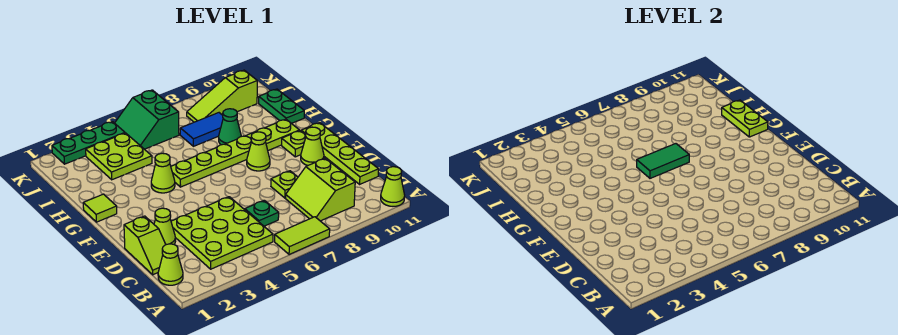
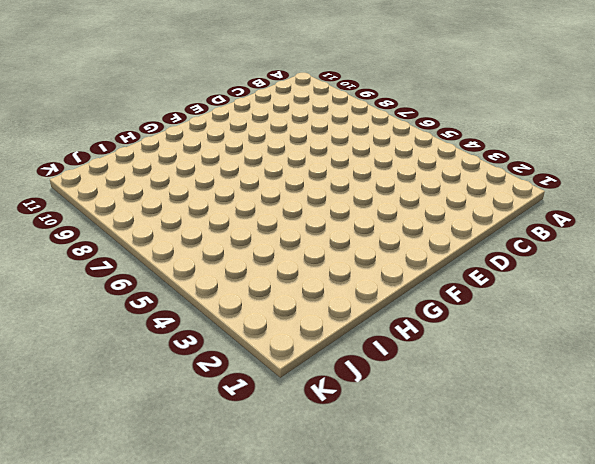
none -> lime tile A6:A7 level 1
none -> lime cone A11 level 1
none -> lime cone B1 level 1

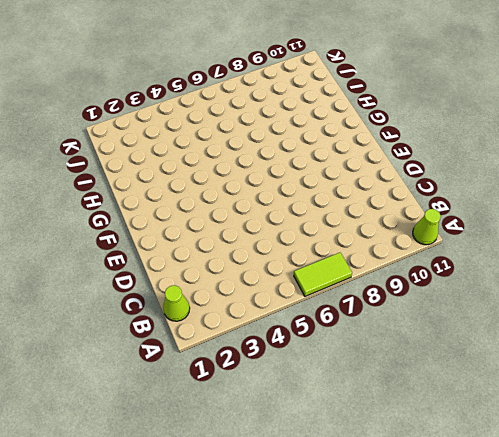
none -> lime plate B3:D5 level 1
none -> lime slope B8:C9 level 1 top 9
none -> lime slope C1:D1 level 1 top D

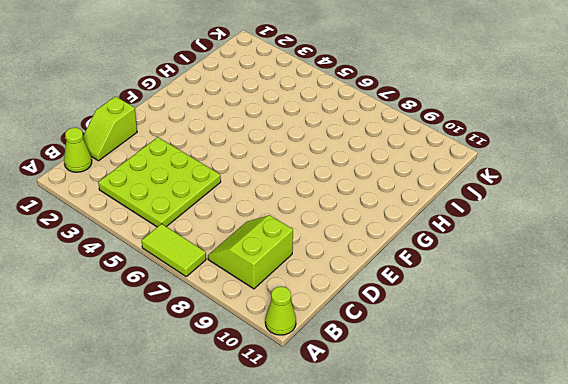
none -> green plate C6 level 1
none -> lime plate C11:F11 level 1
none -> lime cone D2 level 1

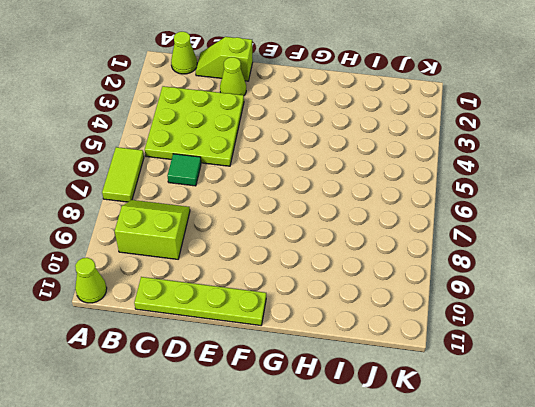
green tile C6 level 1 -> green plate C6 level 1
none -> lime plate D8 level 1
none -> lime cone E10 level 1
none -> lime cone F8 level 1

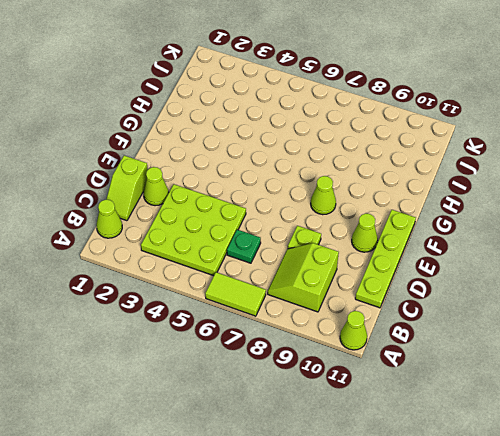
none -> lime plate F10 level 1
none -> lime tile G1 level 1
none -> lime cone G4 level 1

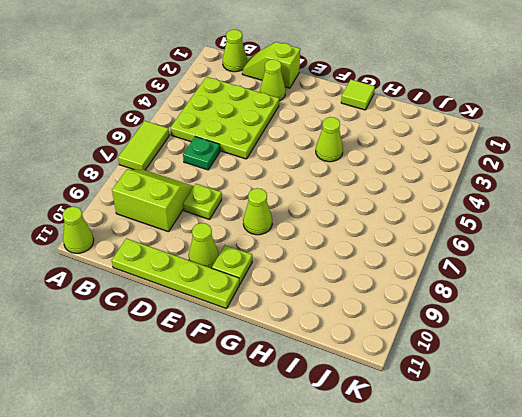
none -> lime plate G5:G10 level 1
none -> green cone H8 level 1
none -> green plate H11:I11 level 1

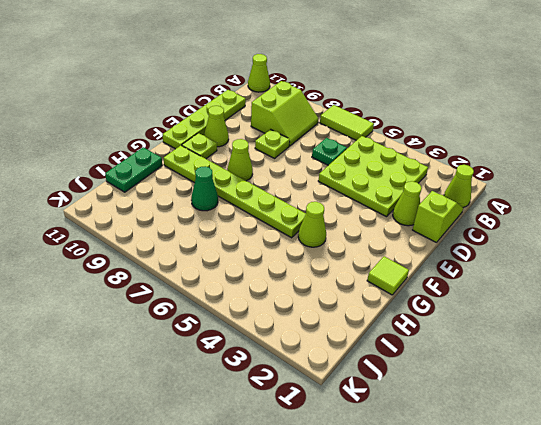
none -> lime plate I3:J4 level 1
none -> blue tile I7:I8 level 1
none -> green slope J5:K6 level 1 top 6

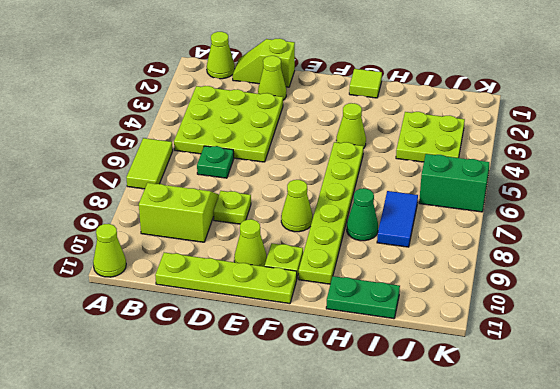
none -> lime slope J8:J10 level 1 top 10
none -> green plate K2:K4 level 1
none -> green tile G6:G7 level 2

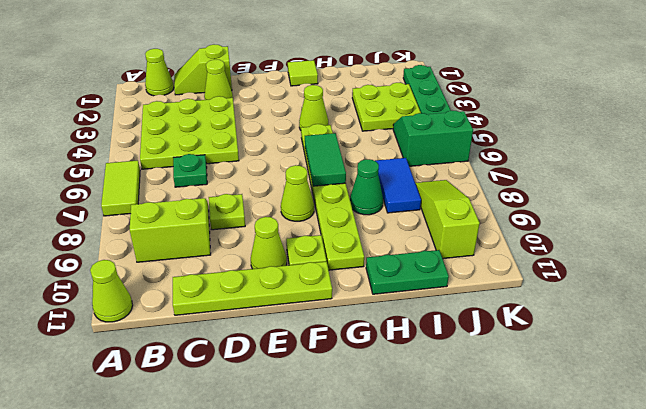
none -> lime plate G11:H11 level 2

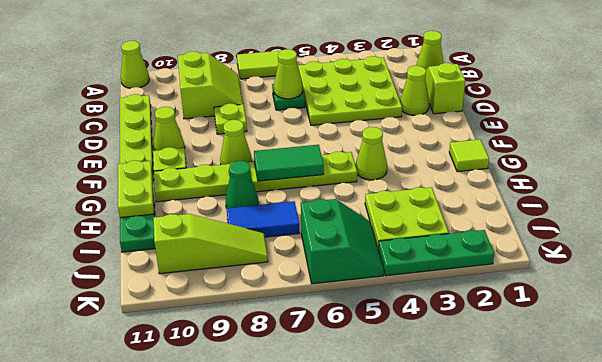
lime cone C6 level 2 -> none

